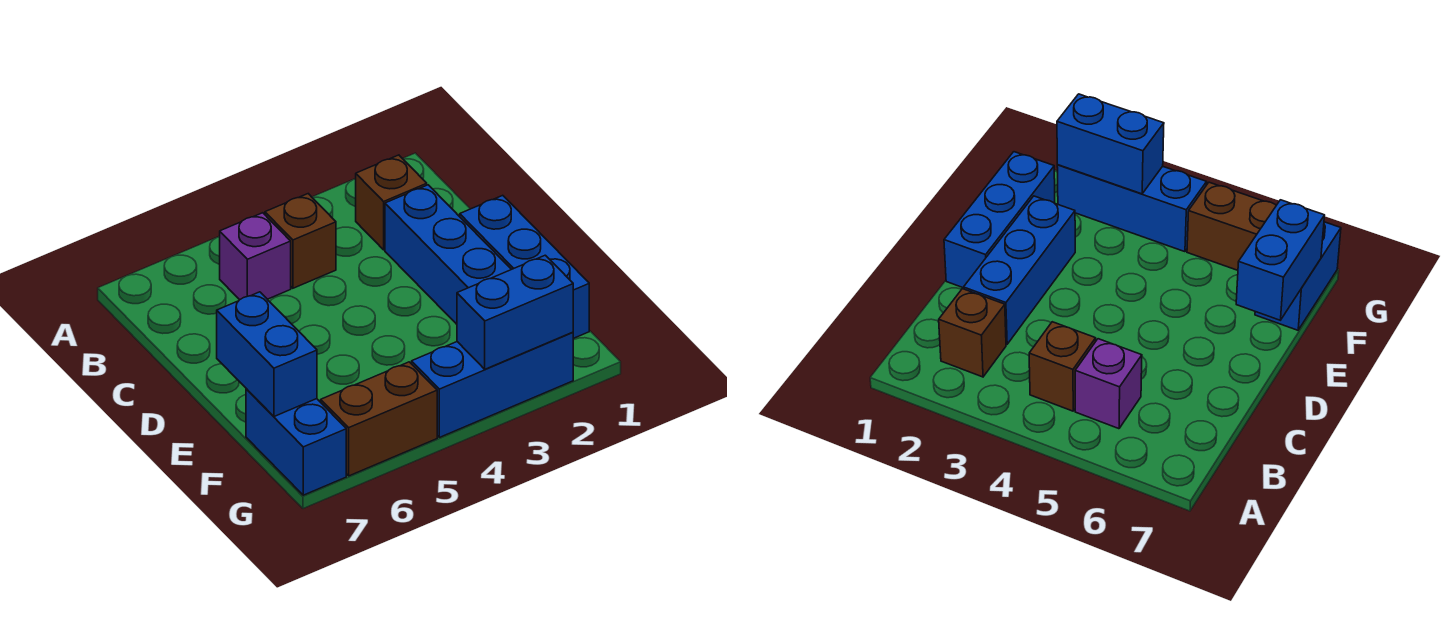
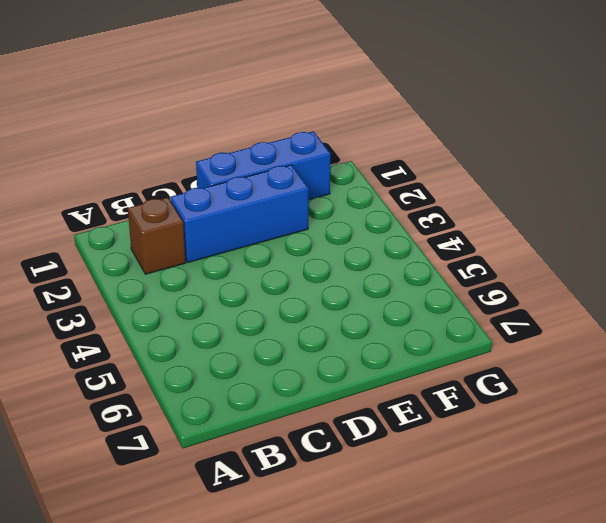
none -> brown brick B4 level 1
none -> purple brick B5 level 1

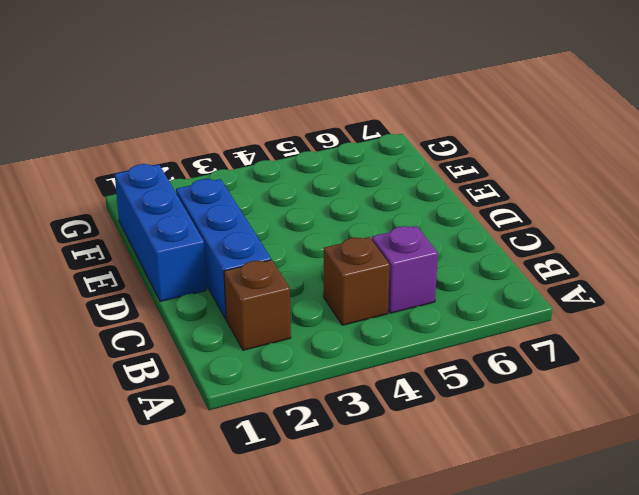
none -> blue brick F7:G7 level 1
none -> blue brick G2:G4 level 1

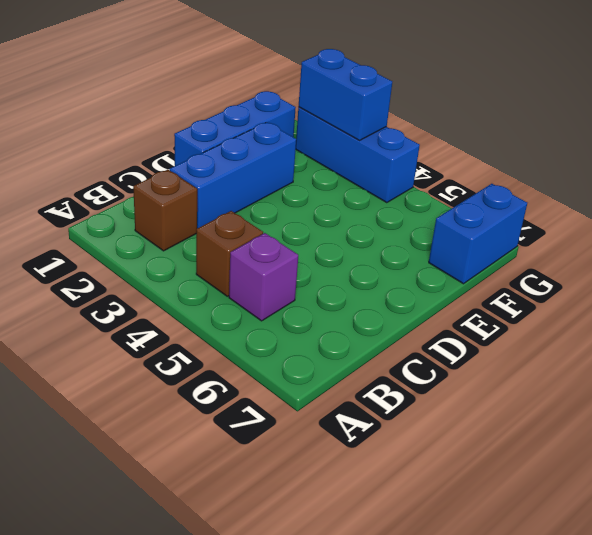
none -> brown brick G5:G6 level 1
none -> blue brick E7:F7 level 2

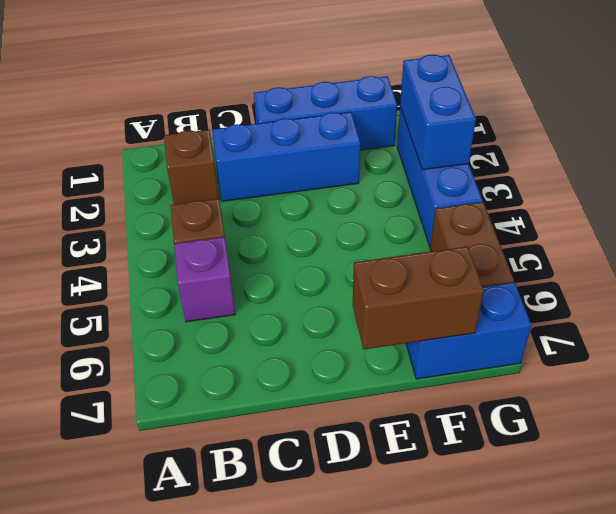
brown brick E7:F7 level 2 -> blue brick E7:F7 level 2

